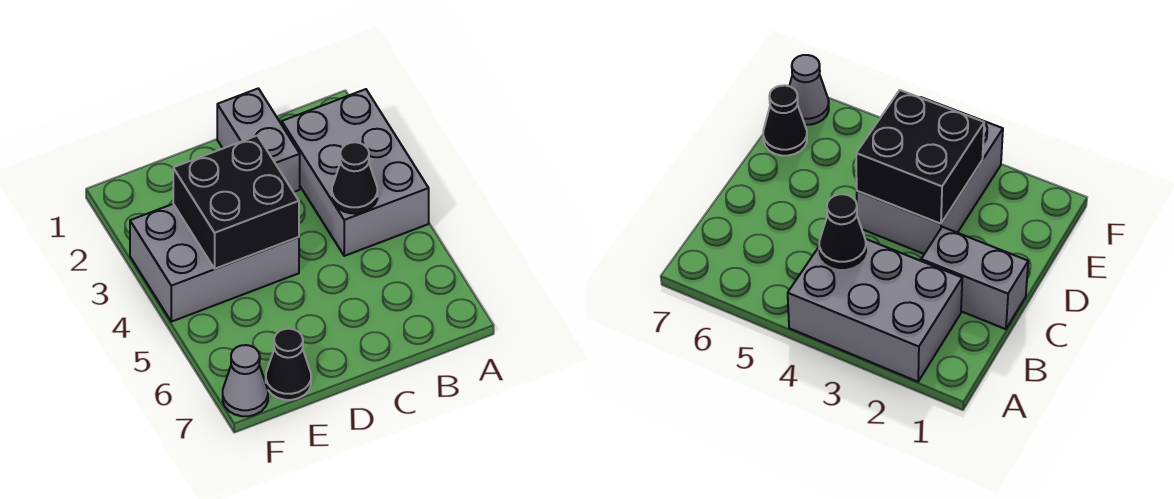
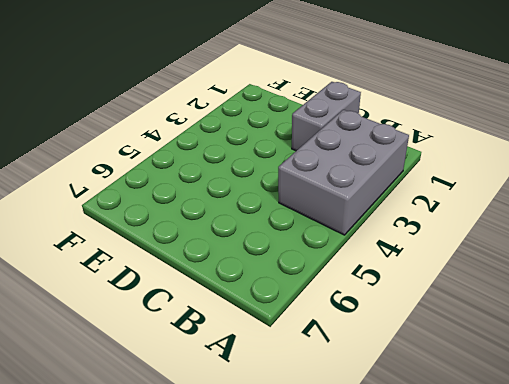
none -> grey brick D3:F4 level 1
none -> black cone E7 level 1

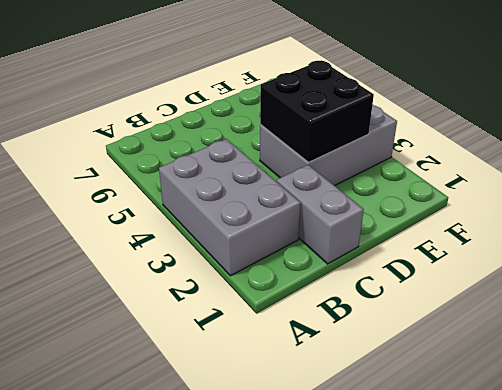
none -> black cone E7 level 1
none -> grey cone F7 level 1

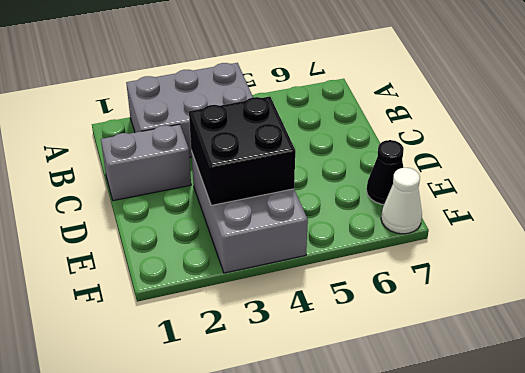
white cone F7 level 1 -> grey cone F7 level 1
none -> black cone B4 level 2

